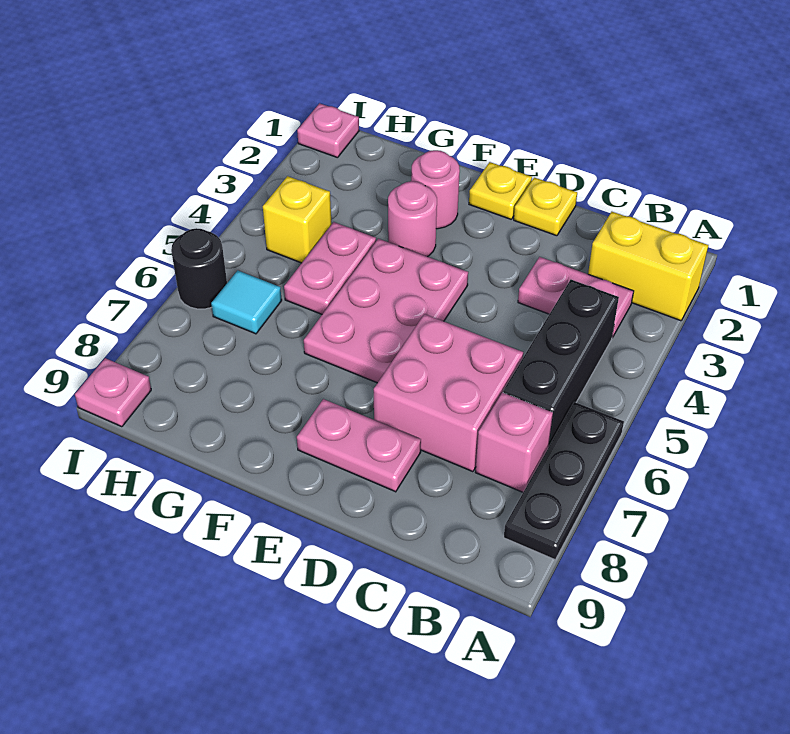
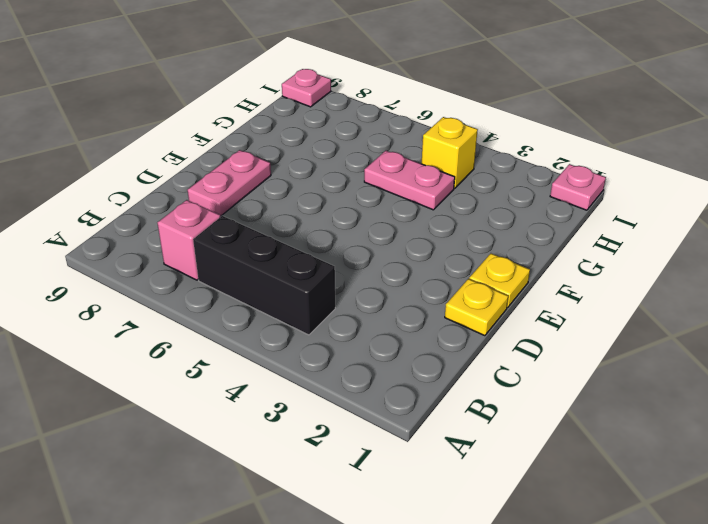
none -> yellow brick A2:B2 level 1
none -> black plate A6:A8 level 1
none -> pink plate B3:C3 level 1

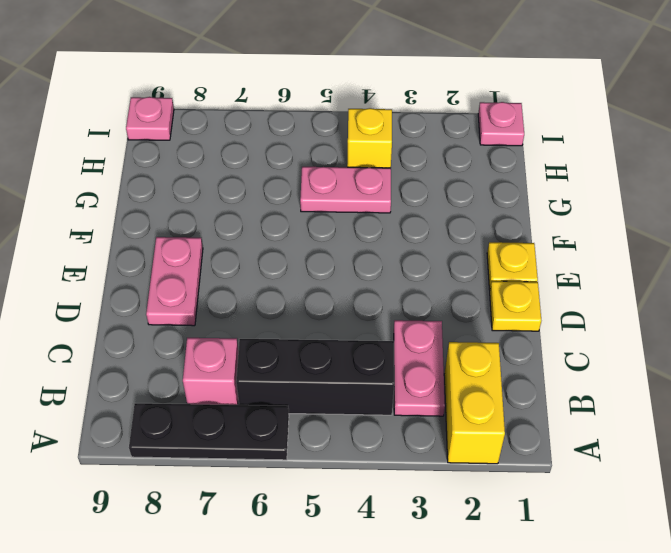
none -> pink brick C6:D7 level 1
none -> pink plate E4:F6 level 1
none -> pink round brick F2 level 1

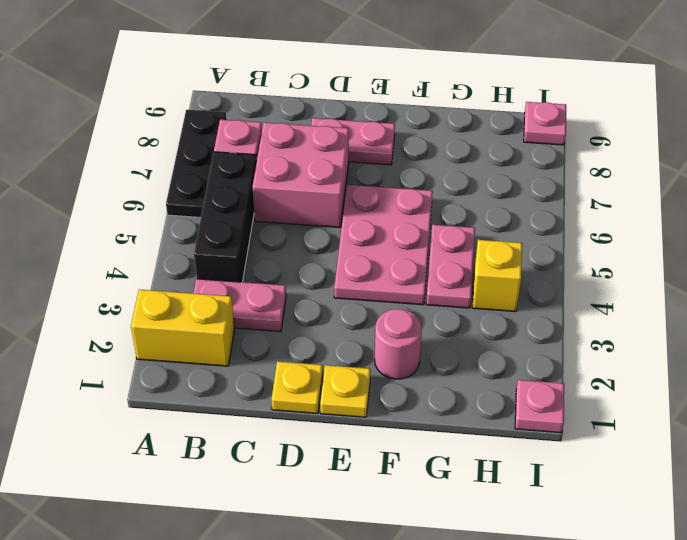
none -> pink round brick F3 level 1
none -> cyan tile H6 level 1
none -> black round brick I6 level 1

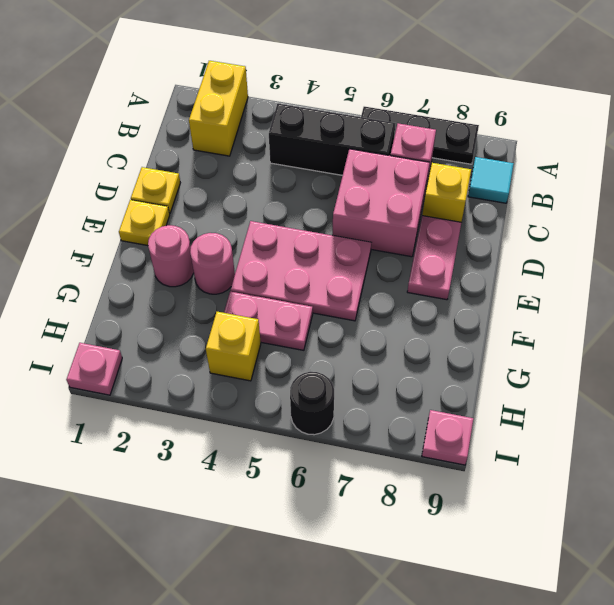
cyan tile B9 level 1 -> cyan tile H6 level 1
yellow brick C8 level 1 -> none
none -> pink plate B3:C3 level 1

